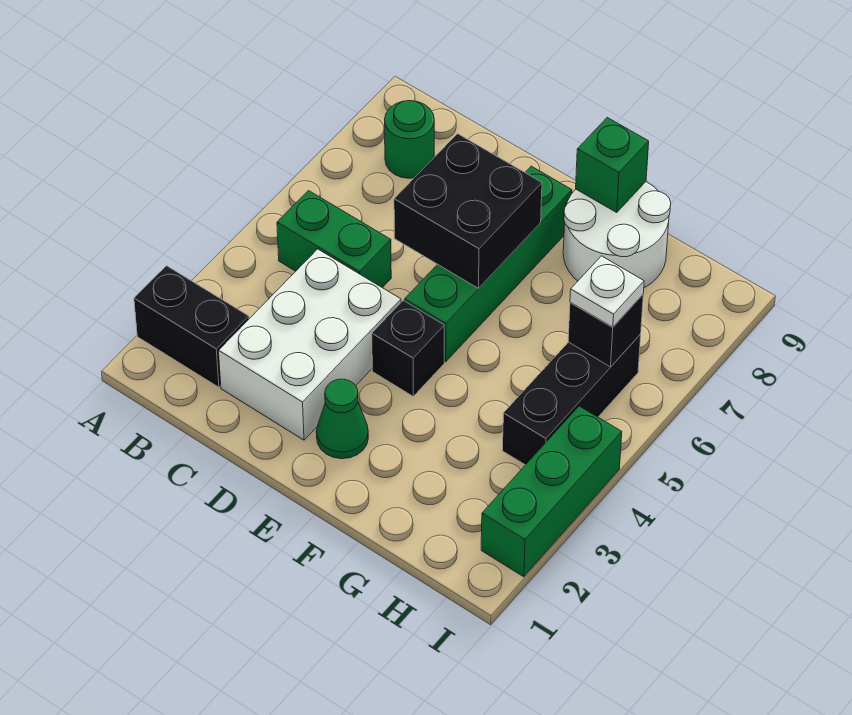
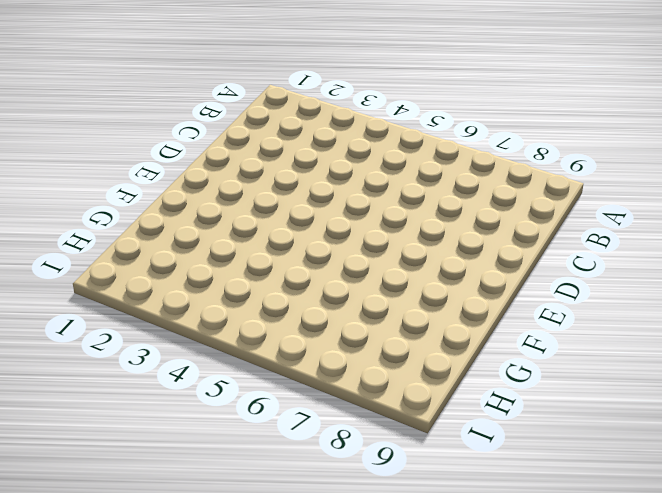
none -> black brick A2:B2 level 1
none -> green brick B5:C5 level 1
none -> green round brick B8 level 1

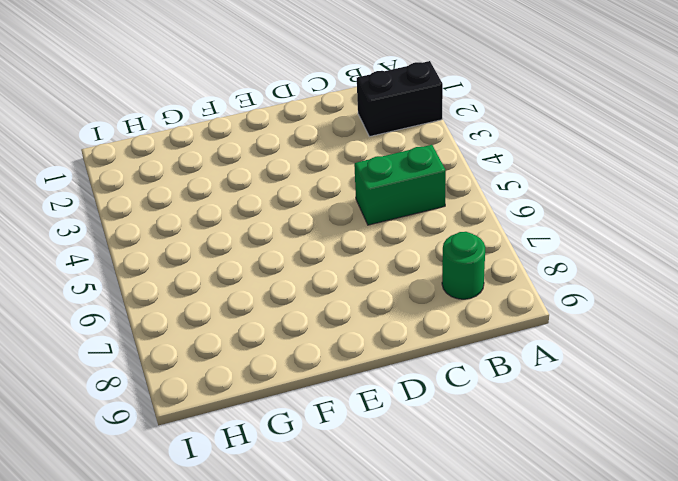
none -> white brick C2:D4 level 1
none -> green cone E2 level 1
none -> black brick E4 level 1

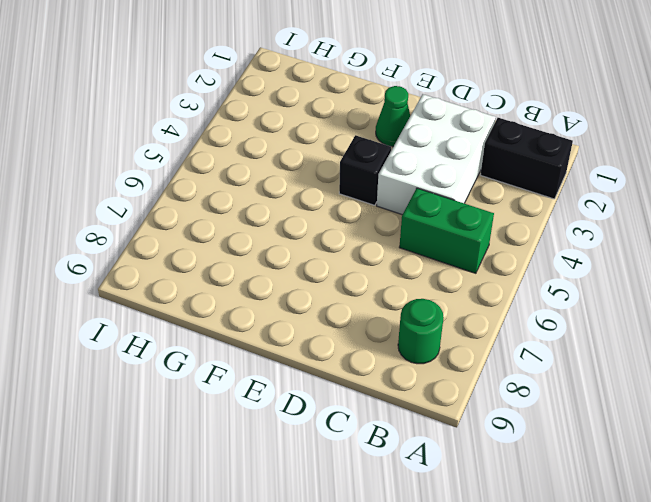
none -> green brick E5:E8 level 1
none -> white round brick F8:G9 level 1
none -> black brick H4:H6 level 1

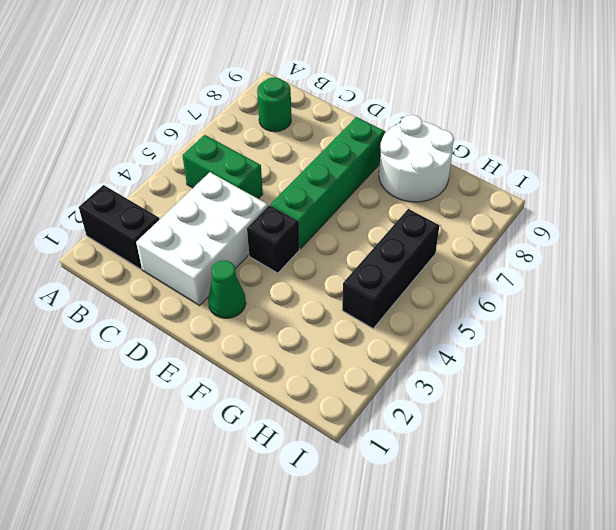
none -> green brick I2:I4 level 1
none -> black brick D6:E7 level 2
none -> green brick F9 level 2

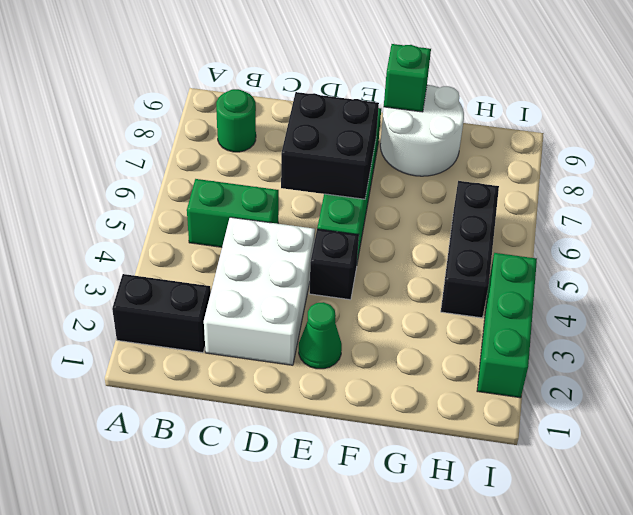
none -> black brick H6 level 2
none -> white plate H6 level 3

